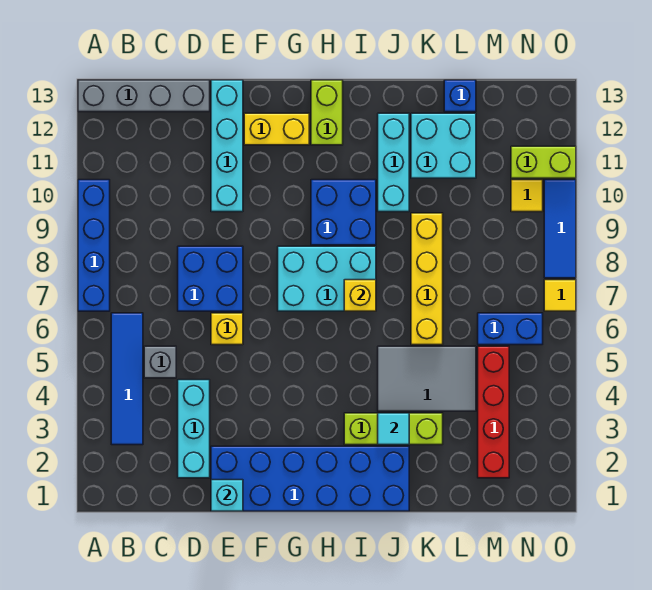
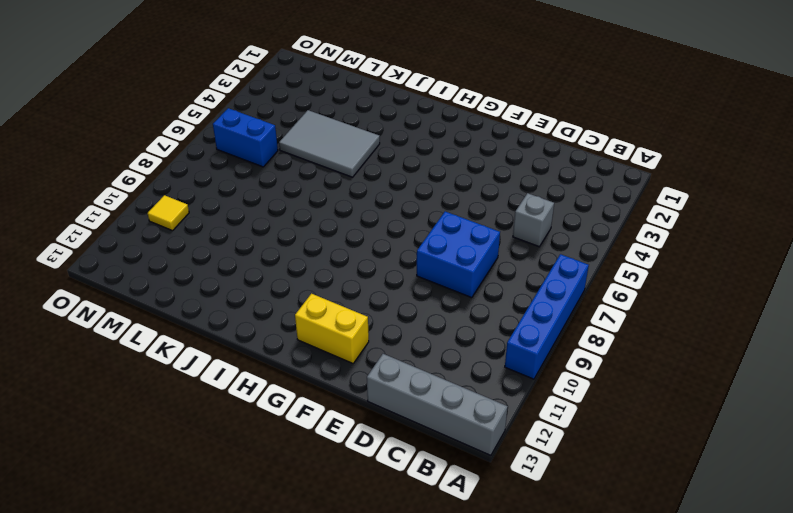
none -> blue tile B3:B6 level 1
none -> cyan brick D2:D4 level 1
none -> blue brick E1:J2 level 1

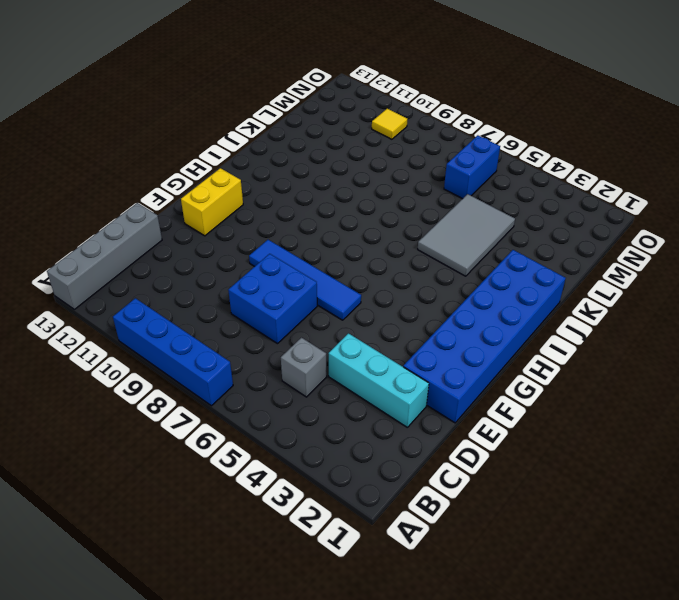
blue tile F6:F9 level 1 -> blue tile B3:B6 level 1
none -> yellow brick E6 level 1
none -> cyan brick E10:E13 level 1
none -> cyan brick G7:I8 level 1

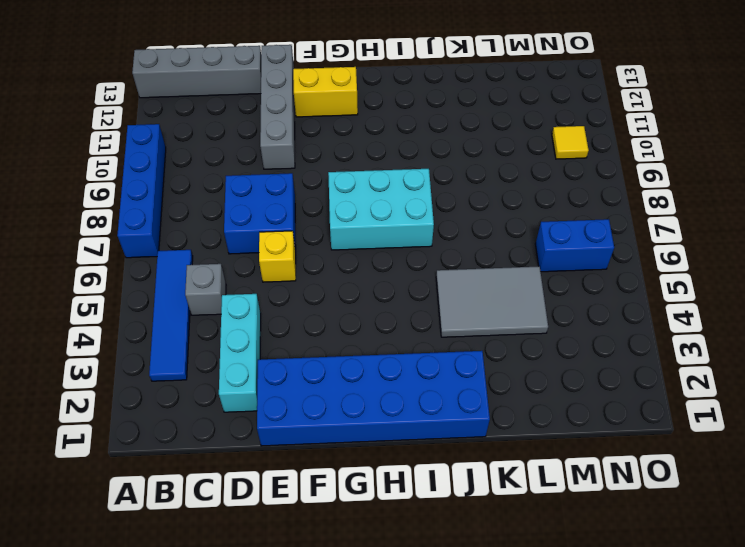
grey brick E10:E13 level 1 -> cyan brick E10:E13 level 1
none -> blue brick H9:I10 level 1
none -> lime brick H12:H13 level 1
none -> lime brick I3:K3 level 1

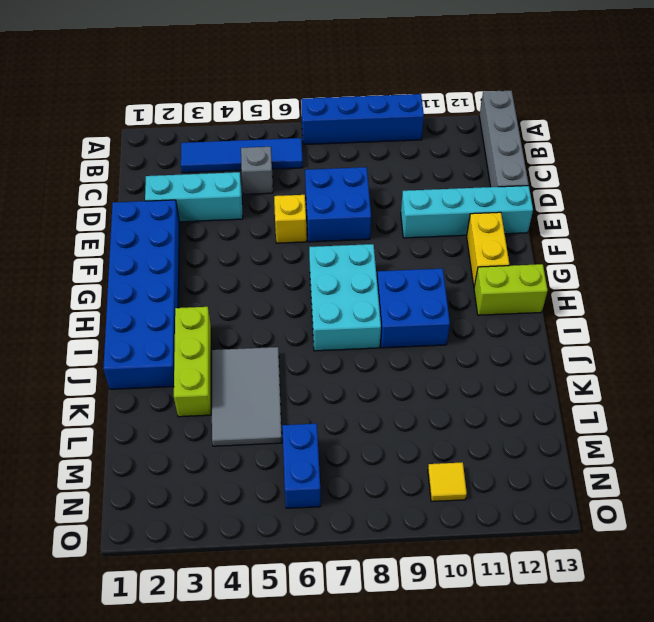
none -> cyan brick J10:J12 level 1
none -> yellow brick K6:K9 level 1
none -> cyan brick K11:L12 level 1

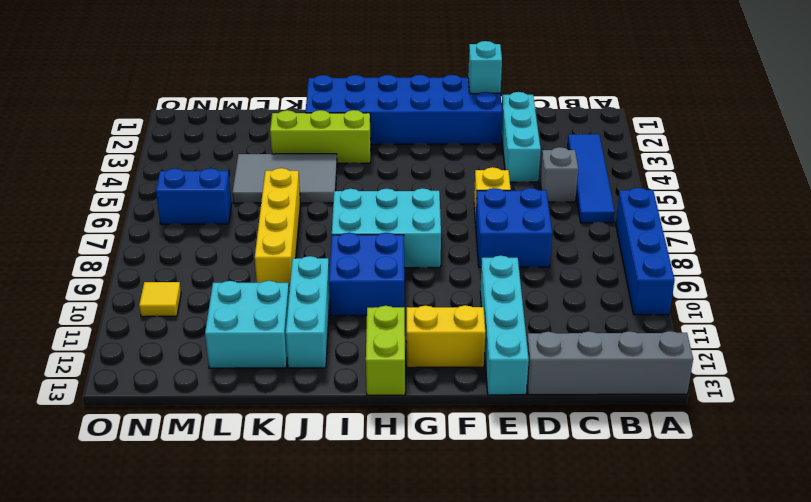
none -> blue brick L13 level 1
none -> red brick M2:M5 level 1
none -> lime brick N11:O11 level 1

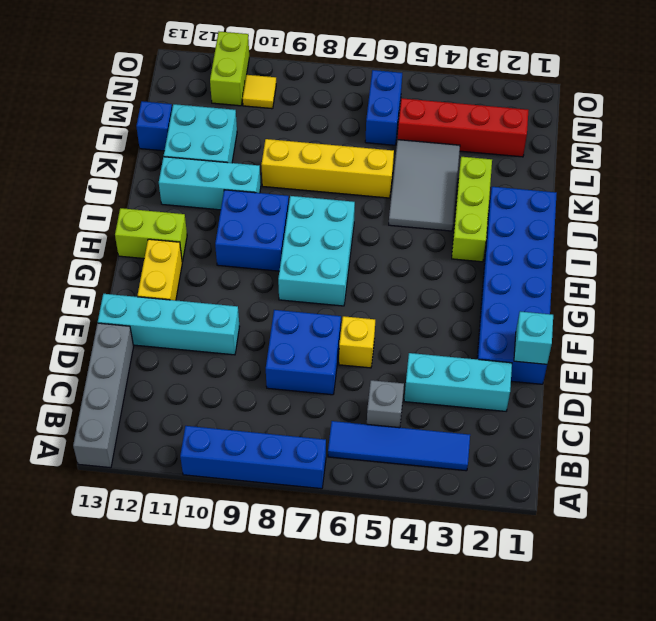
none -> yellow tile O7 level 1
none -> blue tile O8:O10 level 1
none -> yellow brick I7 level 2

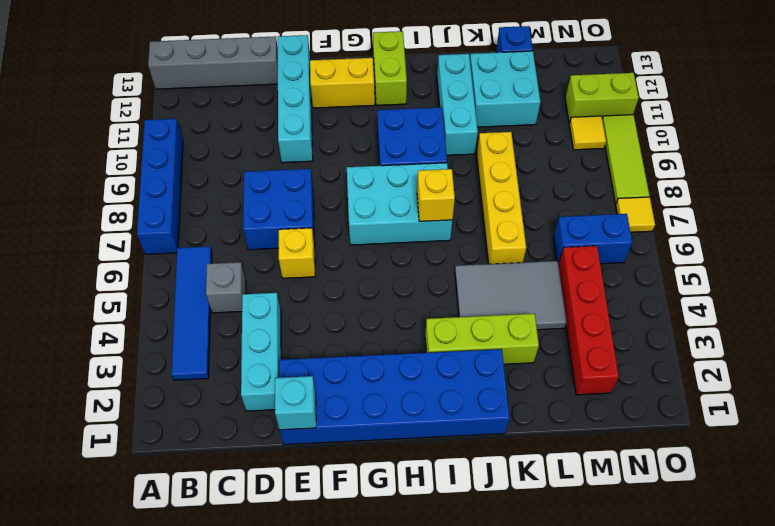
lime tile O8:O10 level 1 -> blue tile O8:O10 level 1
none -> cyan tile J3 level 2

